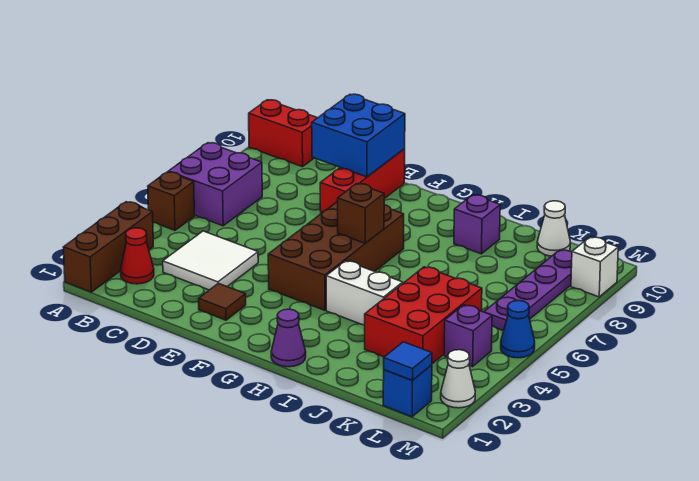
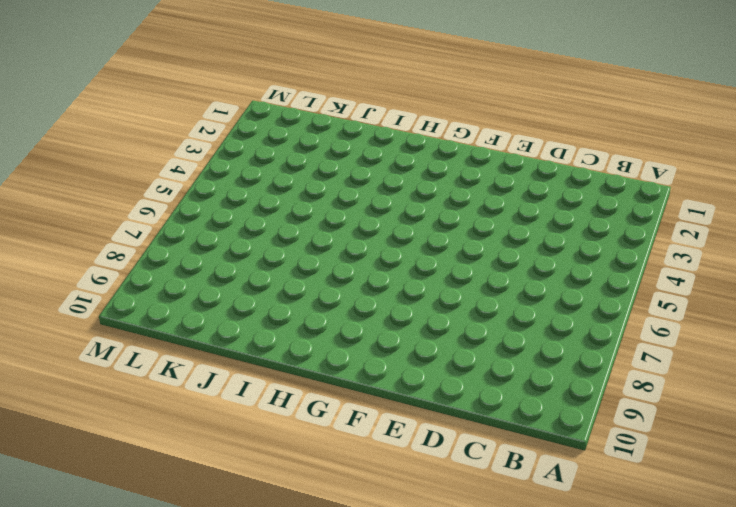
none -> brown brick A1:A3 level 1
none -> brown brick A5 level 1
none -> purple brick A6:B7 level 1

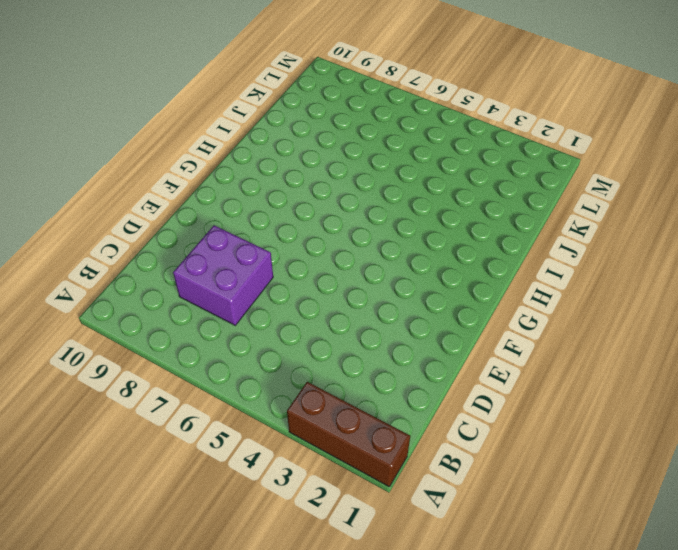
purple brick C7:D8 level 1 -> purple brick A6:B7 level 1
none -> brown brick A5 level 1
none -> red brick A10:B10 level 1
none -> red cone B2 level 1

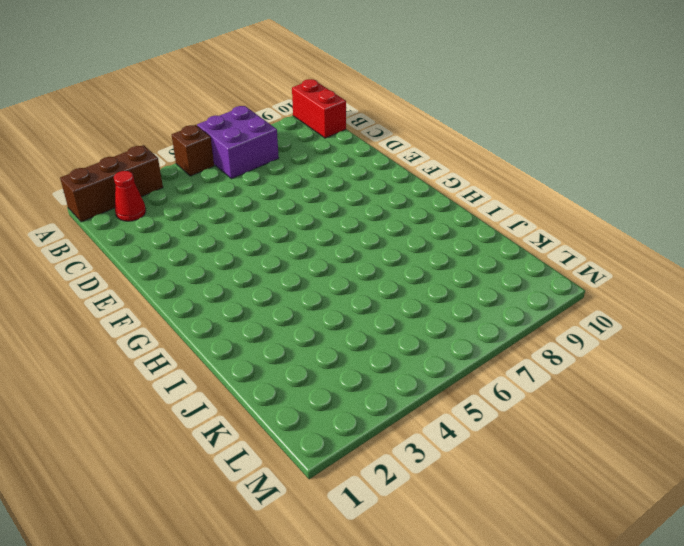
none -> white tile C3:D4 level 1
none -> brown tile E2 level 1
none -> red brick E8:E10 level 1

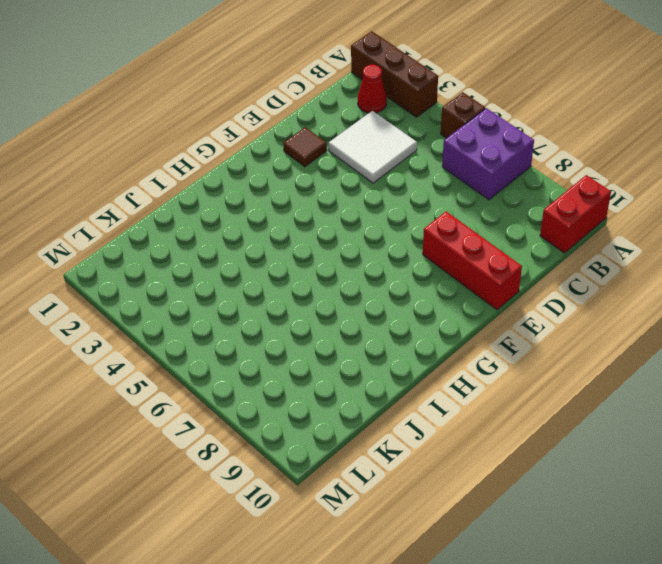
none -> brown brick F4:G7 level 1
none -> purple cone H1 level 1
none -> white brick H4:I4 level 1

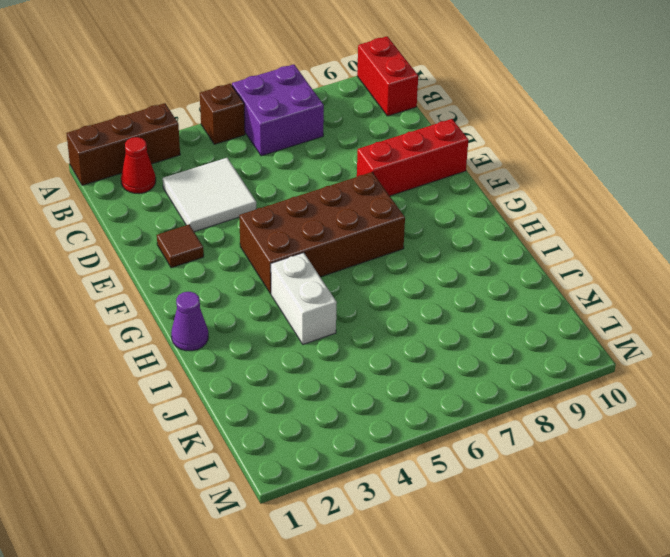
none -> purple brick I9 level 1
none -> red brick J3:K5 level 1
none -> white cone K10 level 1

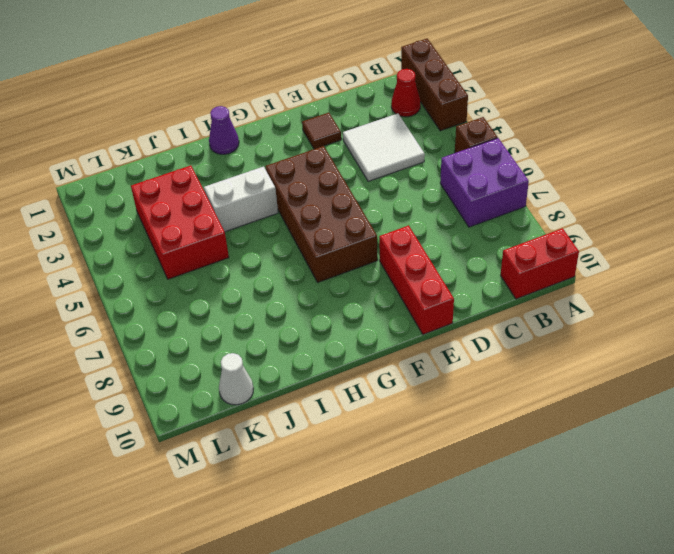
none -> purple brick I9 level 1
none -> blue brick L1 level 1
none -> purple brick L4 level 1

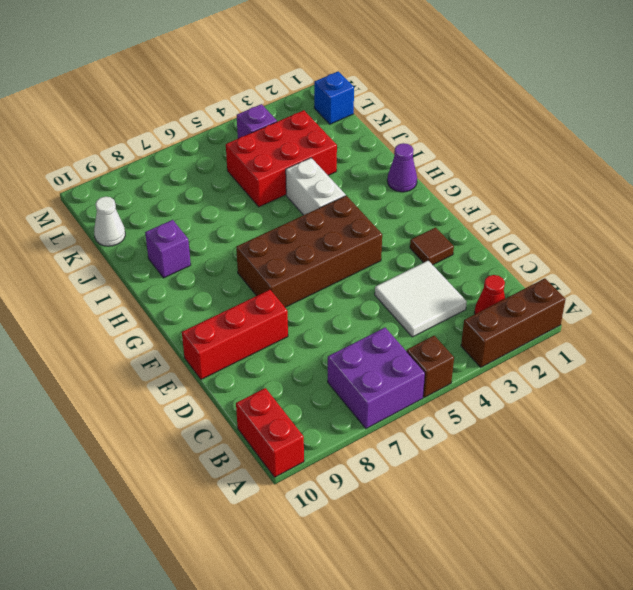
none -> purple plate L6:L9 level 1
none -> white cone M2 level 1
none -> blue cone M5 level 1

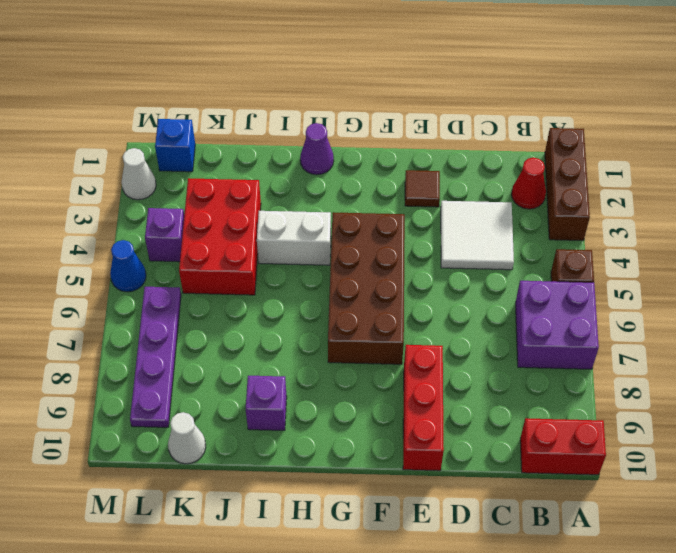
none -> white brick M9 level 1
none -> blue brick D9:E10 level 2
none -> brown brick G6 level 2

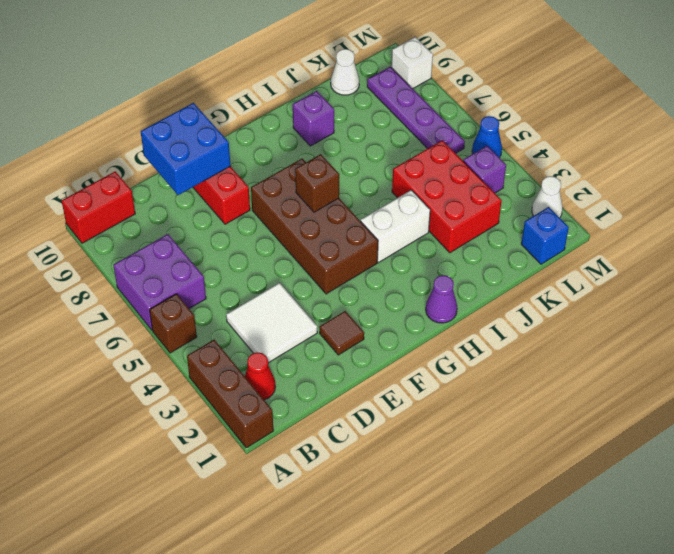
none -> blue tile L1 level 2

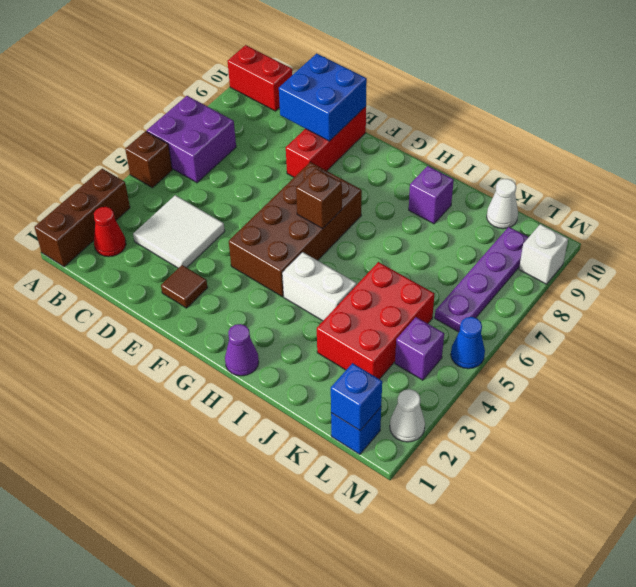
blue brick L1 level 2 -> blue tile L1 level 2

